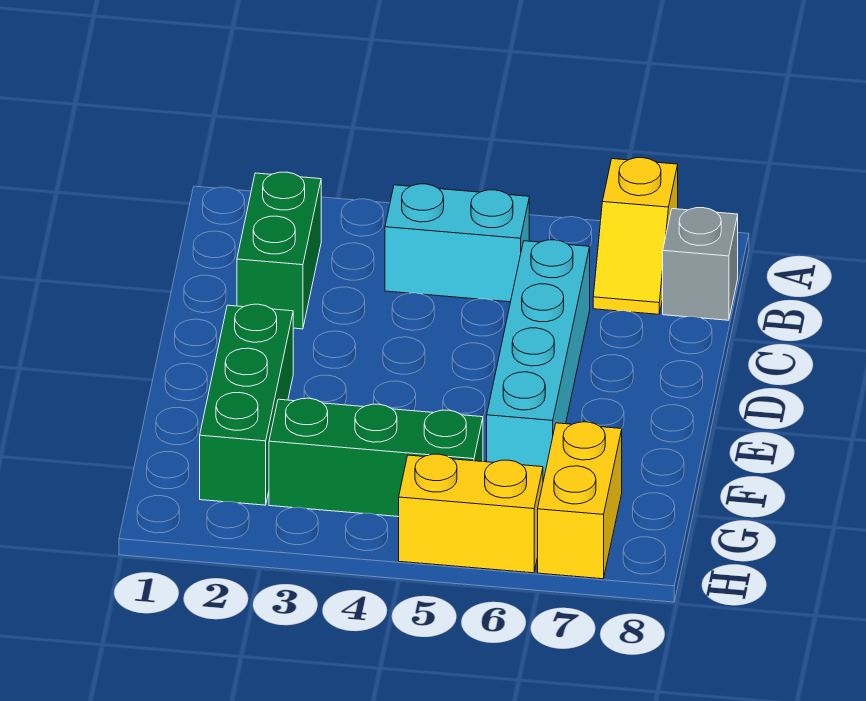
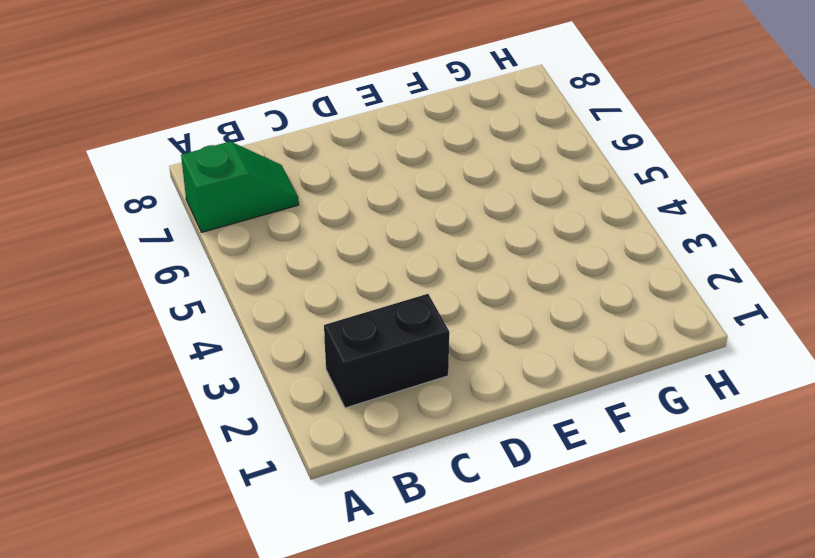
green slope A7:B7 level 1 top A -> yellow slope A7:B7 level 1 top A
black brick B2:C2 level 1 -> green brick B2:C2 level 1
none -> cyan brick B4:B5 level 1
none -> grey brick B8 level 1

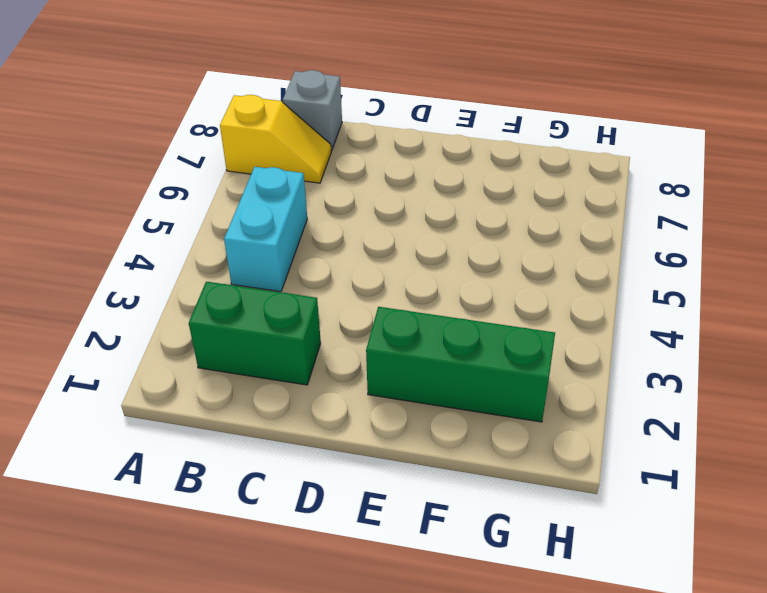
none -> cyan brick C6:F6 level 1
none -> green brick G3:G5 level 1

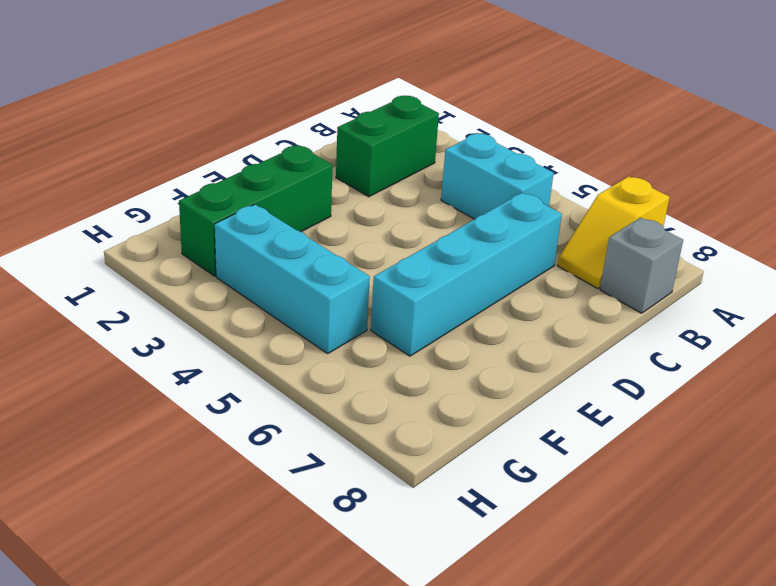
cyan brick G3:G5 level 1 -> green brick G3:G5 level 1
none -> yellow brick G7:H7 level 1
none -> yellow brick H5:H6 level 1

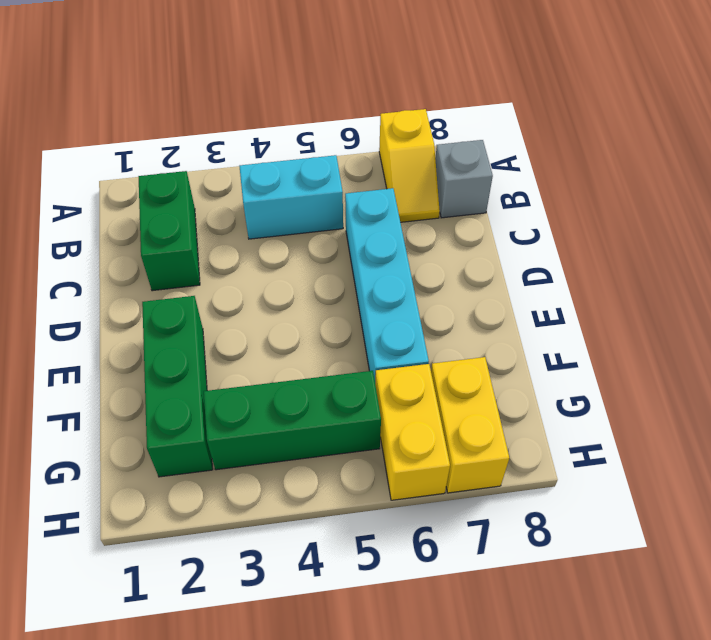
yellow brick G6:H6 level 1 -> yellow brick H5:H6 level 1

